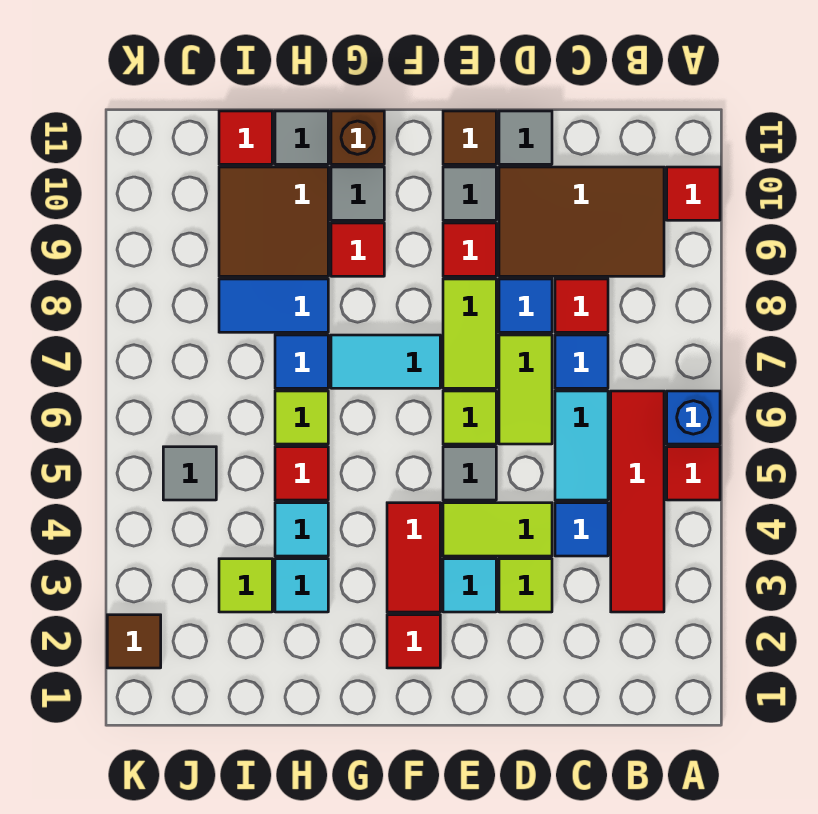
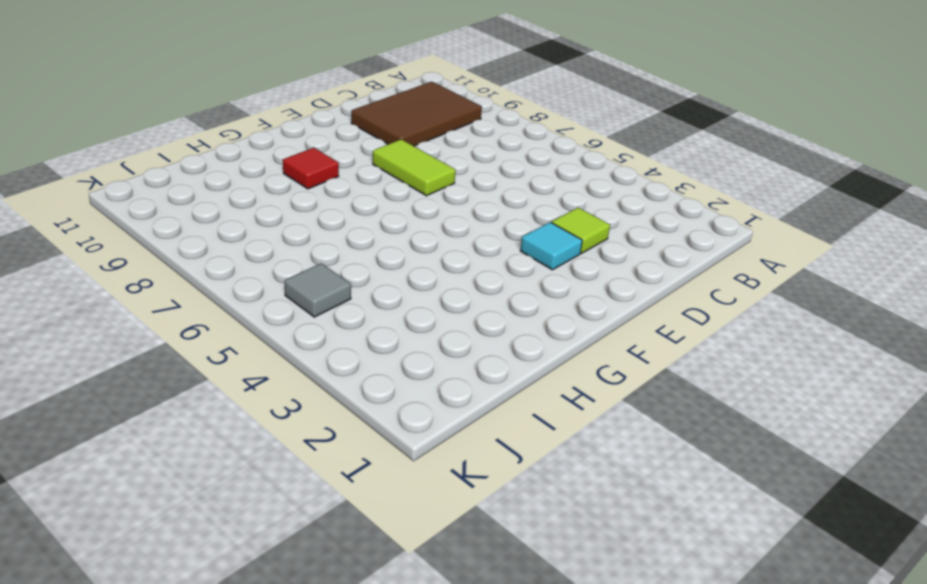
none -> red tile A5 level 1
none -> blue brick A6 level 1
none -> red tile A10 level 1
none -> red tile B3:B6 level 1

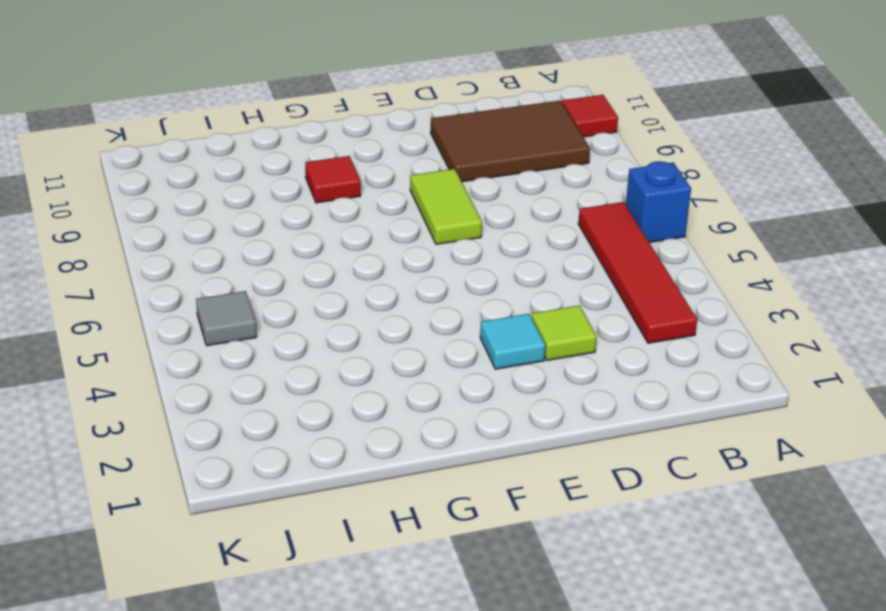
none -> red tile A5 level 1
none -> blue tile C4 level 1
none -> cyan tile C5:C6 level 1
none -> blue tile C7 level 1

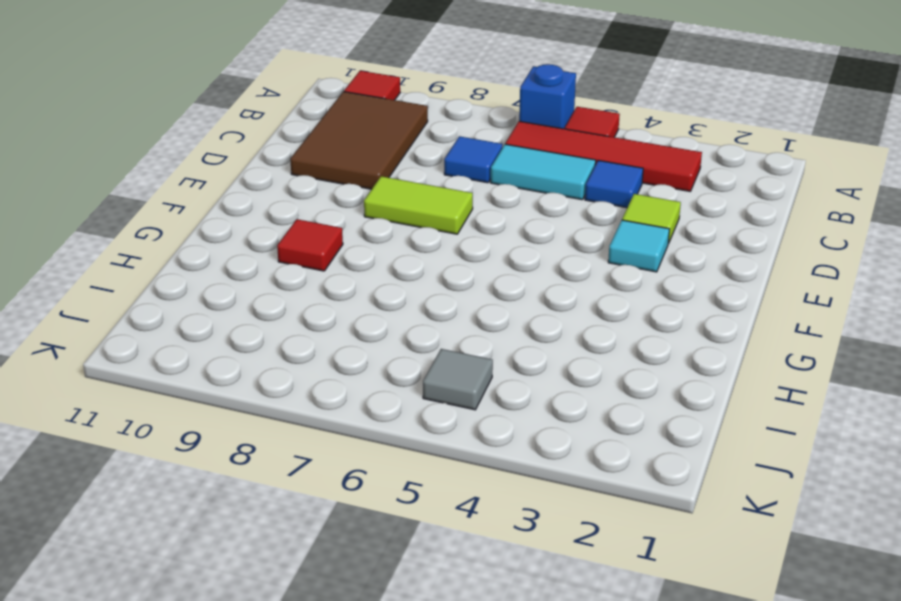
none -> red tile C8 level 1
none -> lime tile D4:E4 level 1
none -> lime tile D6:D7 level 1
none -> blue tile D8 level 1

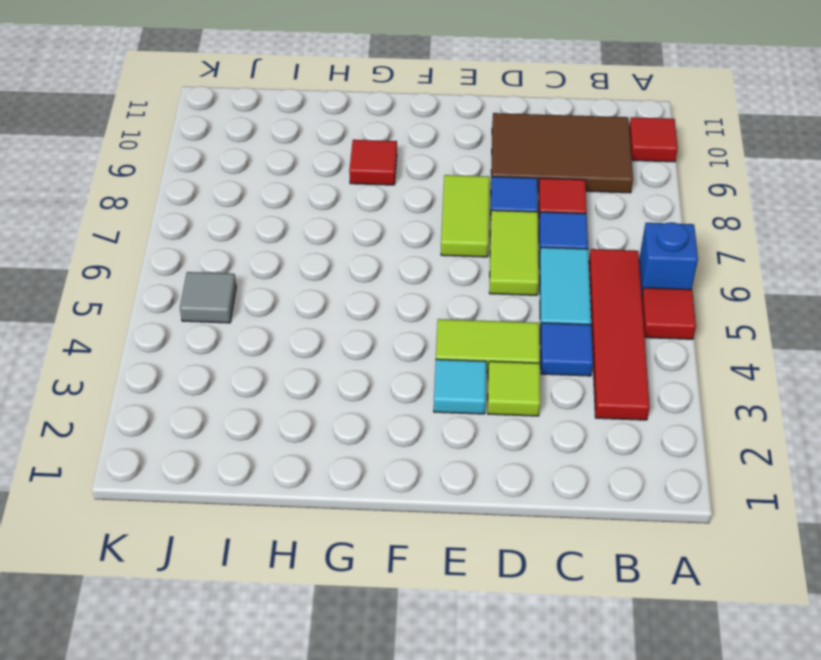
none -> grey tile D11 level 1
none -> grey tile E5 level 1
none -> lime tile E6 level 1
none -> red tile E9 level 1

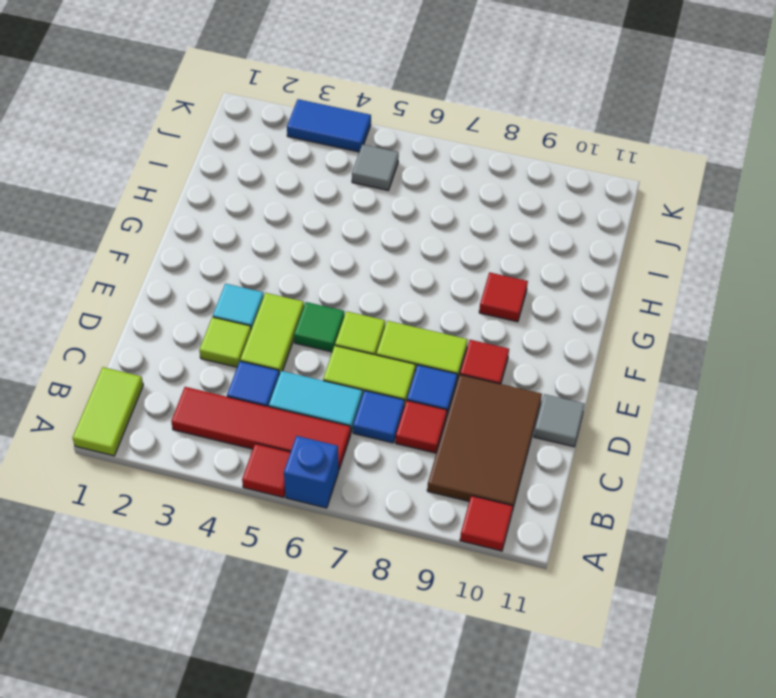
lime tile A1:B1 level 1 -> none
green tile E5 level 1 -> grey tile E5 level 1
blue tile K3:K4 level 1 -> blue tile H8:I8 level 1
none -> grey tile E10 level 1
none -> brown tile E11 level 1
none -> red tile F2 level 1
none -> red tile F3:F4 level 1

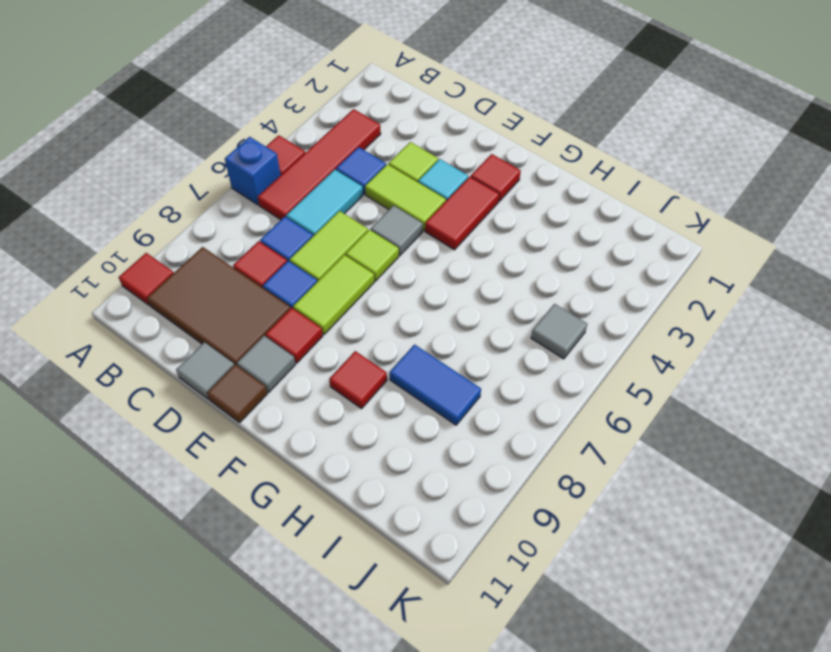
none -> cyan tile F7:G7 level 1
none -> grey tile G10 level 1
none -> brown brick G11 level 1
none -> cyan tile H3 level 1

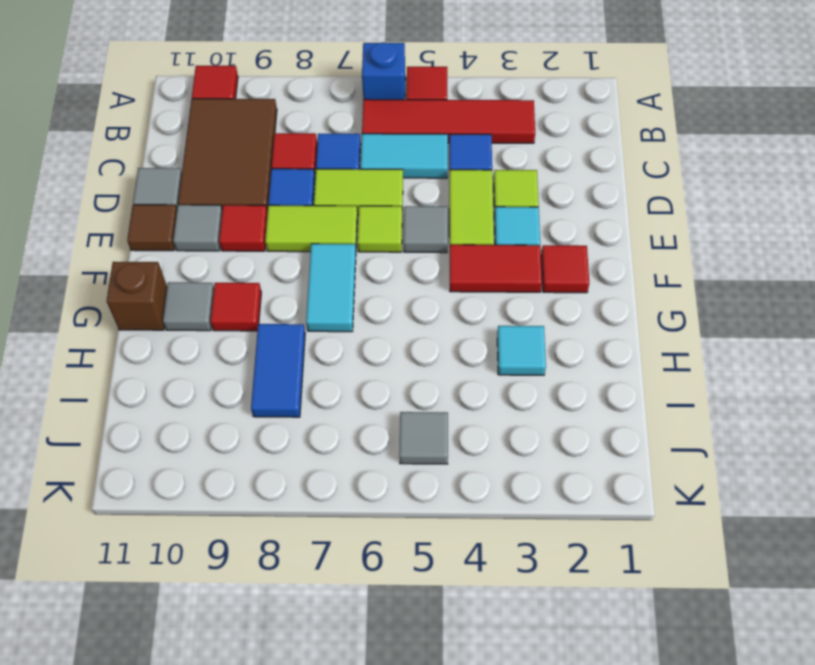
none -> cyan tile H4 level 1
none -> red tile H5 level 1
none -> lime tile H6 level 1
none -> blue tile H7 level 1

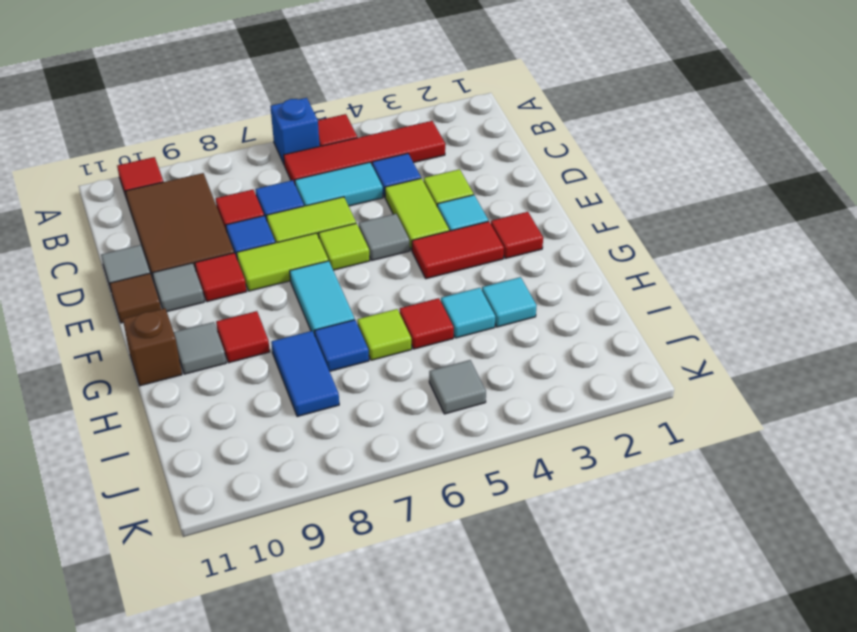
none -> brown tile H9:I10 level 1
none -> grey tile H11 level 1
none -> lime tile I3 level 1
none -> red tile I11 level 1

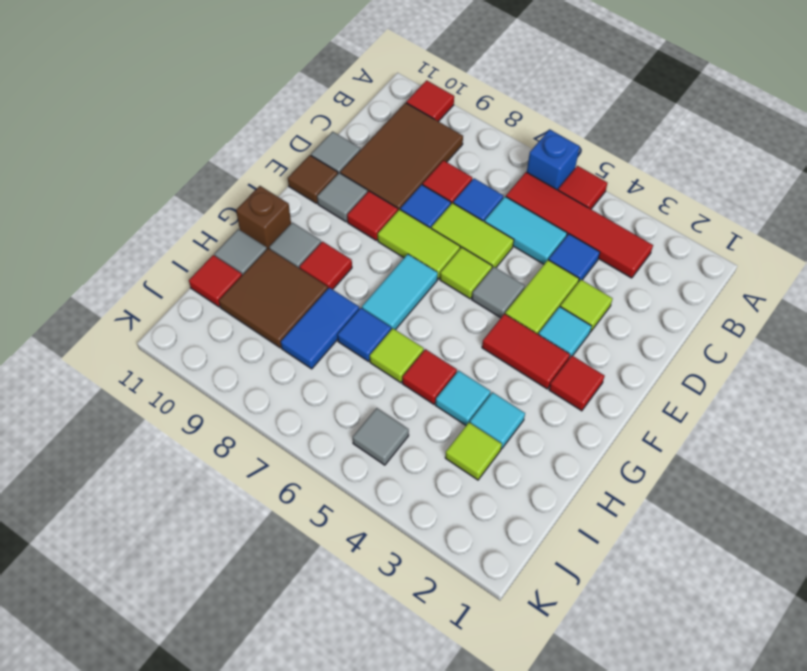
none -> brown tile K2 level 1

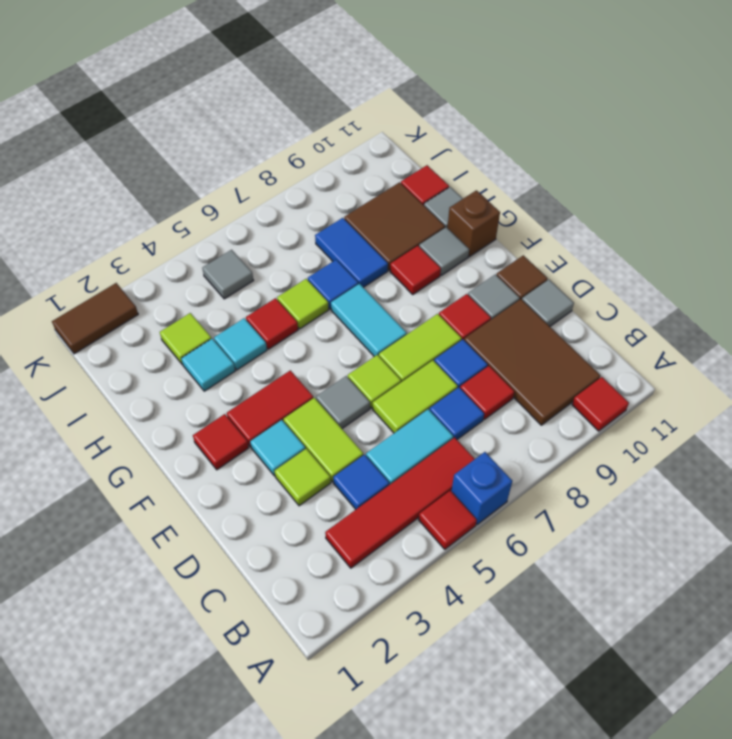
brown tile K1:K2 level 1 -> brown tile K2 level 1

